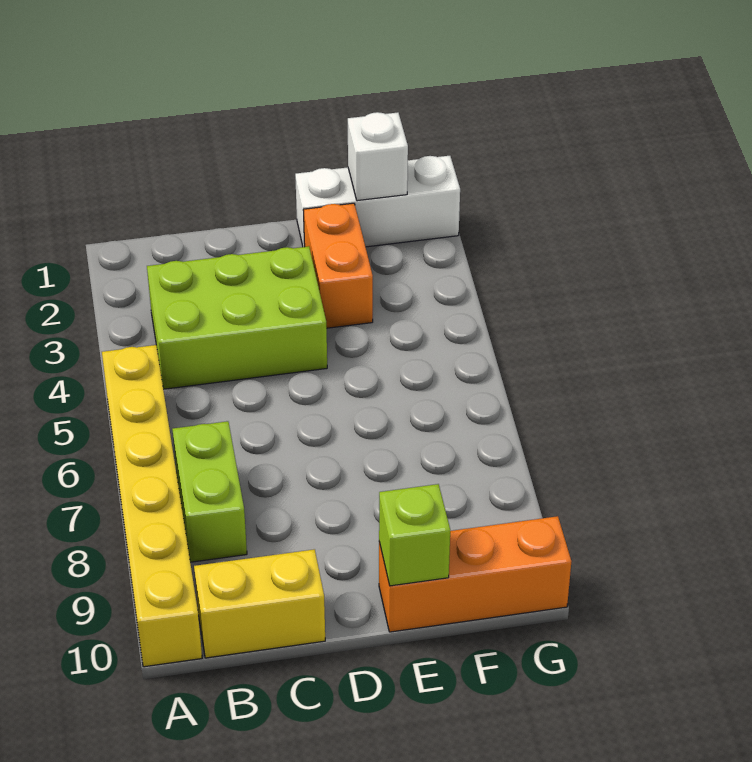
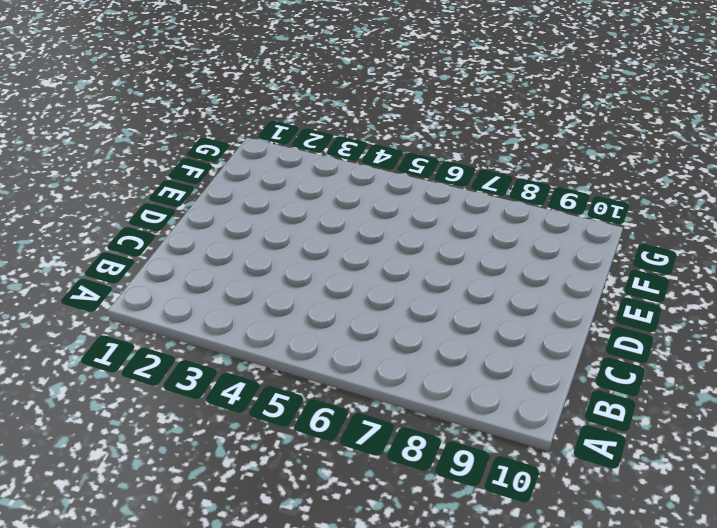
none -> yellow brick A5:A10 level 1
none -> lime brick B3:D4 level 1

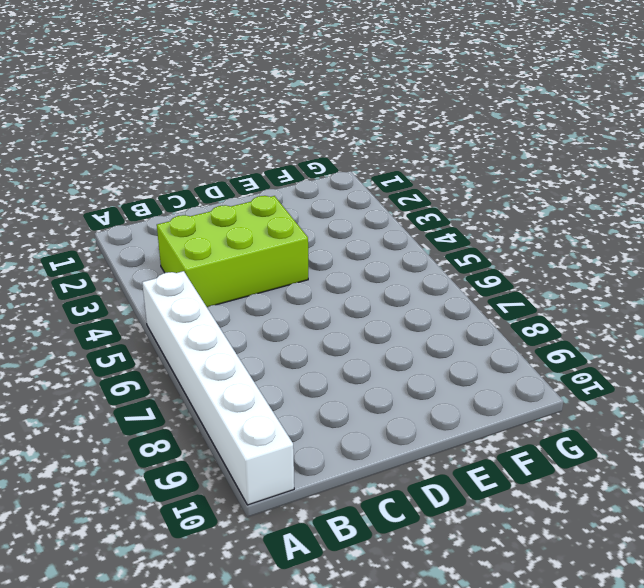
white brick A5:A10 level 1 -> yellow brick A5:A10 level 1
none -> lime brick B7:B8 level 1
none -> yellow brick B10:C10 level 1

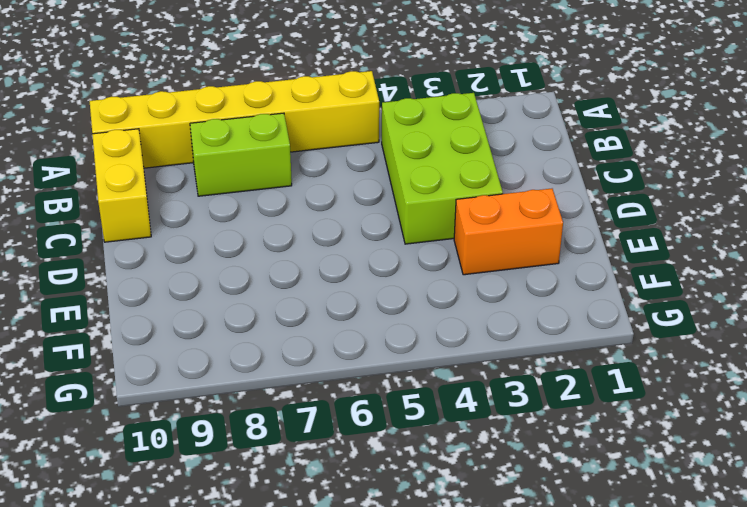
none -> white brick E1:G1 level 1
none -> orange brick E10:G10 level 1

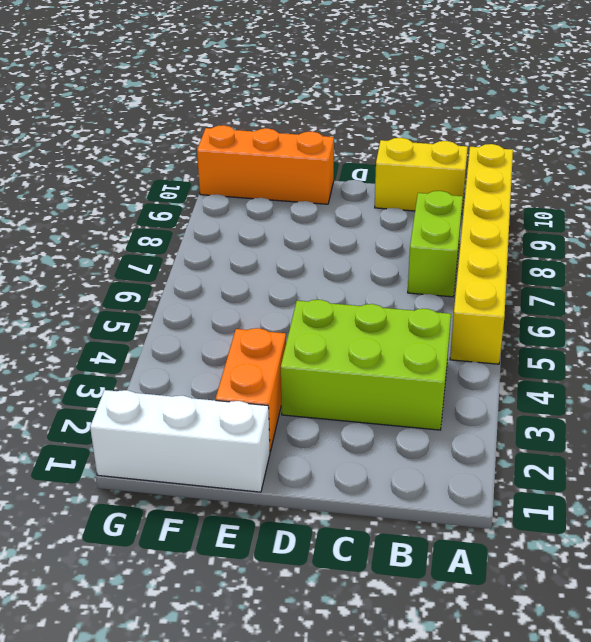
none -> lime brick E10 level 2
none -> white brick F1 level 2

